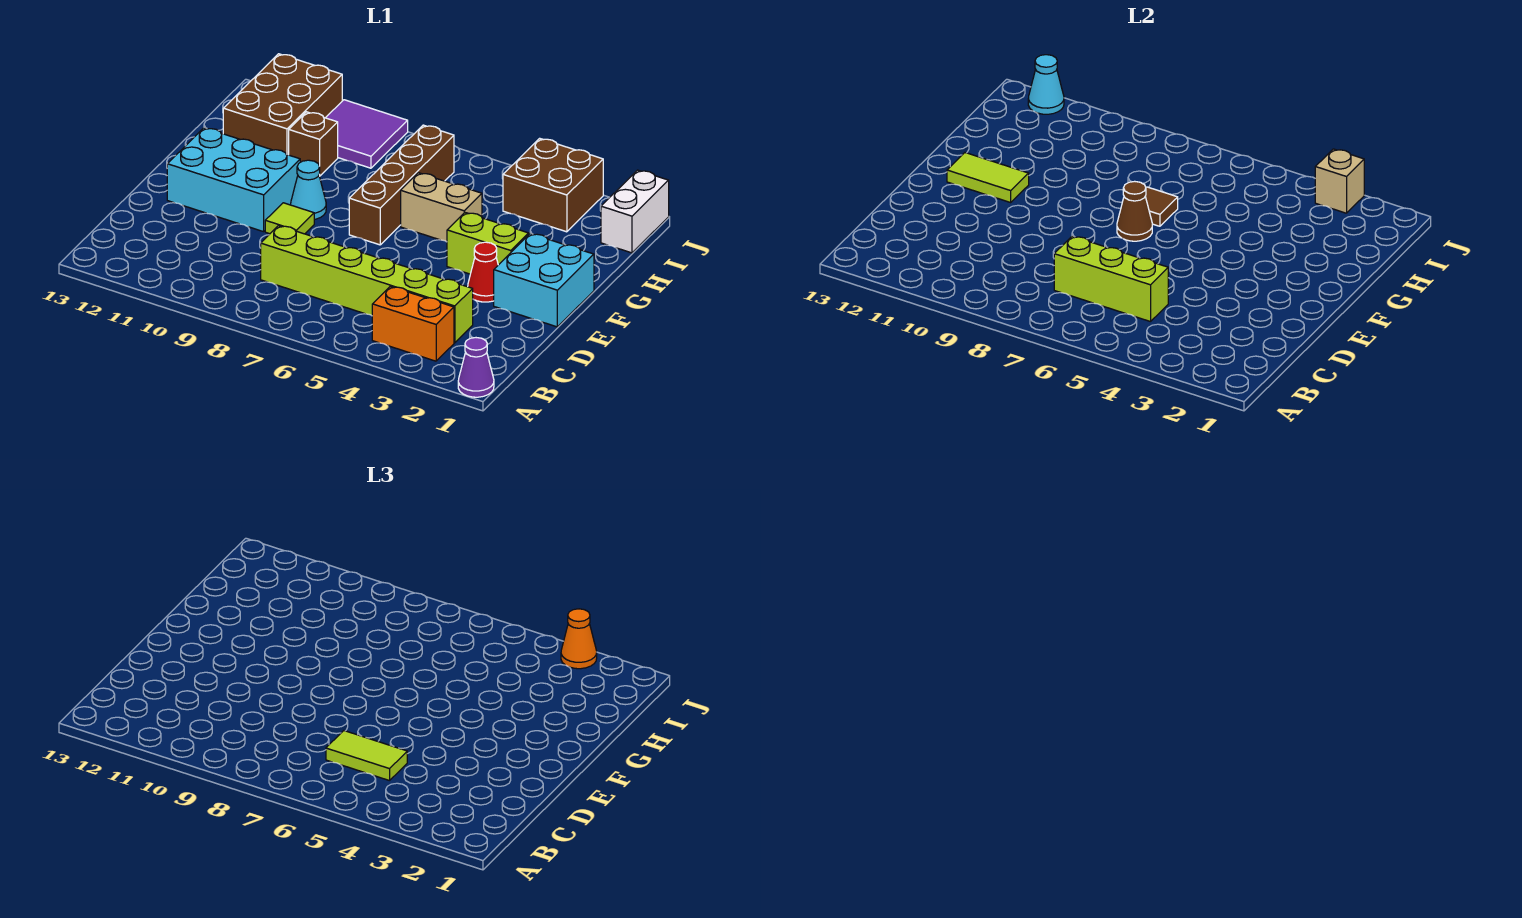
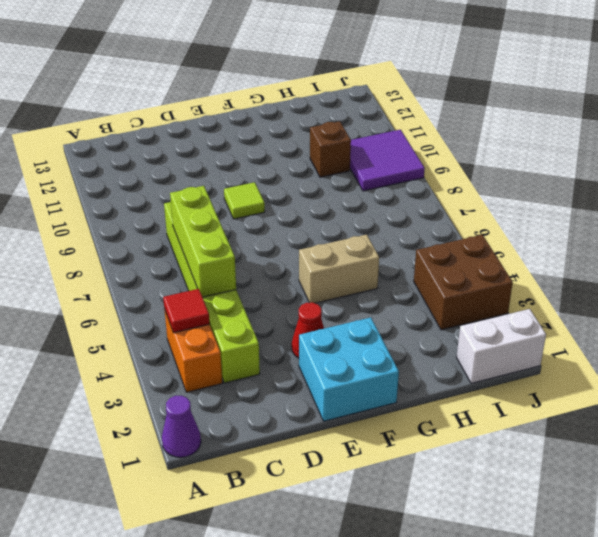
red tile B4 level 2 -> none
tan brick F5:G5 level 1 -> tan brick G5:G6 level 1
none -> cyan brick E10:F12 level 1
none -> lime brick F3:F4 level 1
none -> brown brick F7:I7 level 1

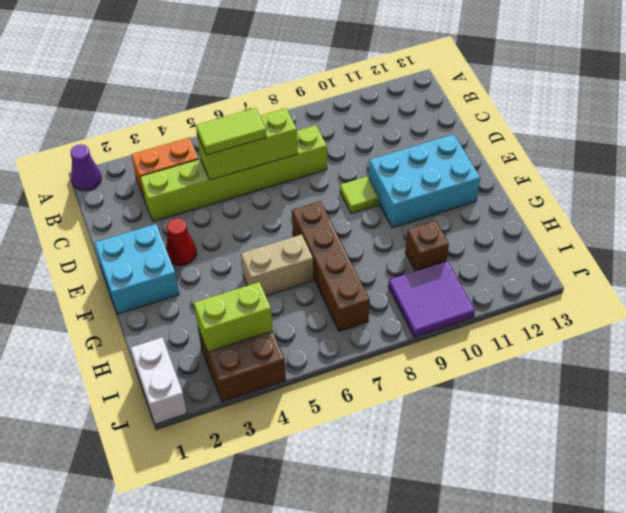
lime brick I3:I4 level 2 -> lime brick F3:F4 level 1
none -> cyan cone F9 level 1
none -> brown brick H11:J12 level 1
none -> brown cone F7 level 2

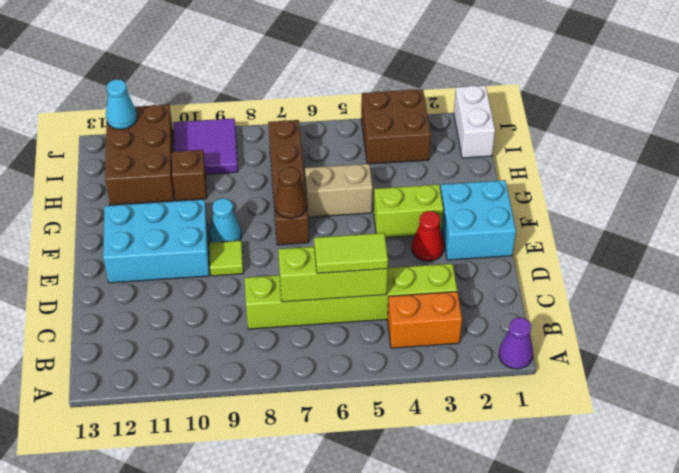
none -> lime tile F11:F12 level 2
none -> brown tile G7 level 2
none -> tan brick J3 level 2

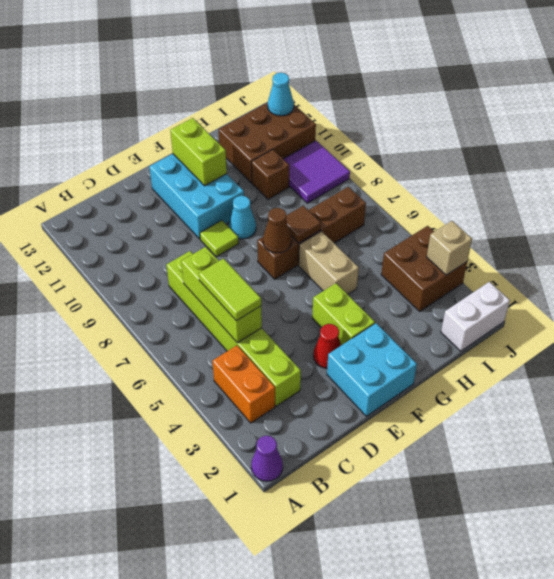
lime brick F11:F12 level 2 -> lime tile F11:F12 level 2
none -> orange cone J3 level 3

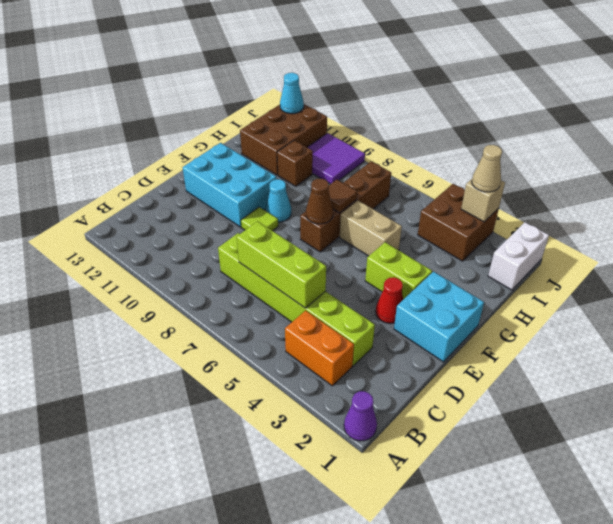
tan cone J3 level 3 -> orange cone J3 level 3
none -> lime tile F11:F12 level 2
none -> lime tile C5:C6 level 3

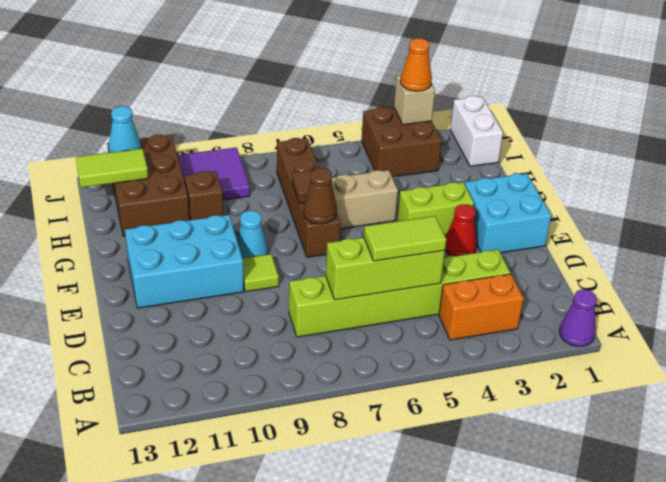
lime tile I12:I13 level 2 -> lime tile F11:F12 level 2

